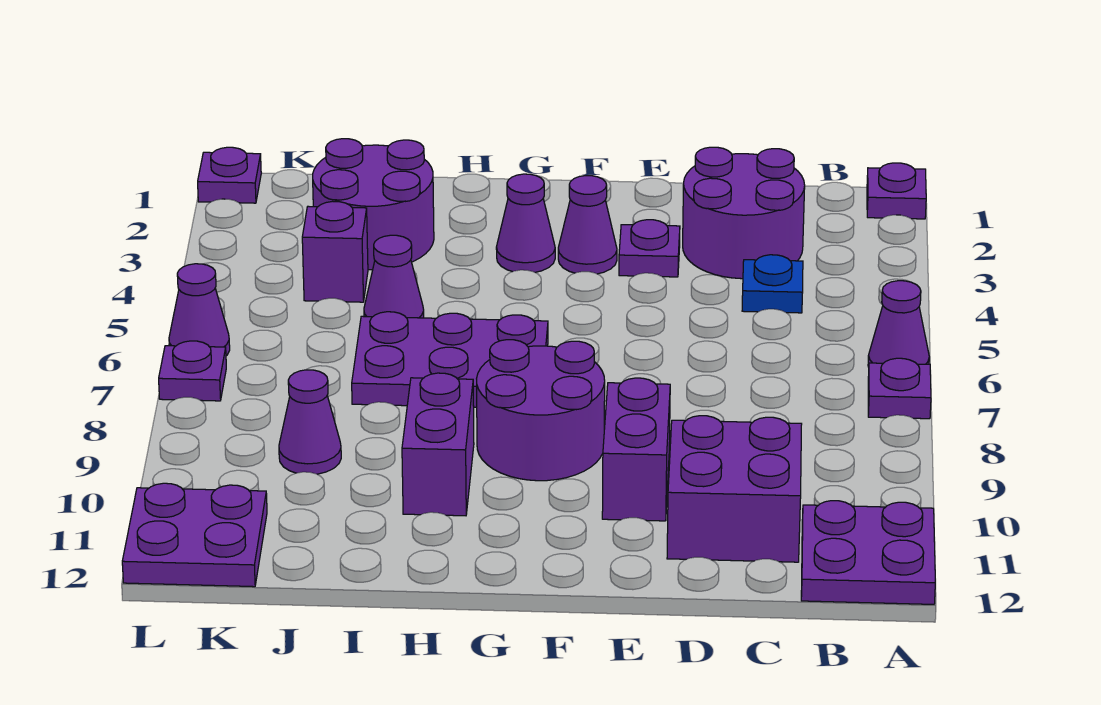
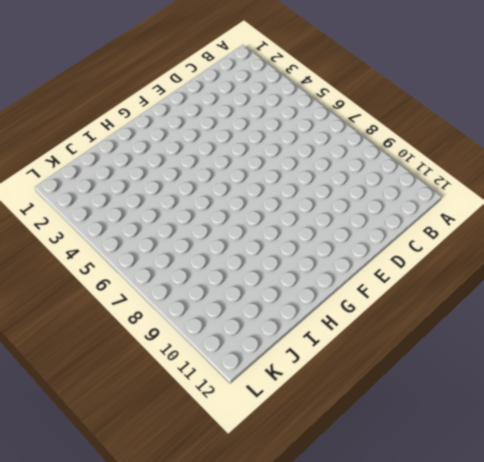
none -> purple plate A1 level 1
none -> purple cone A6 level 1
none -> purple plate A7 level 1

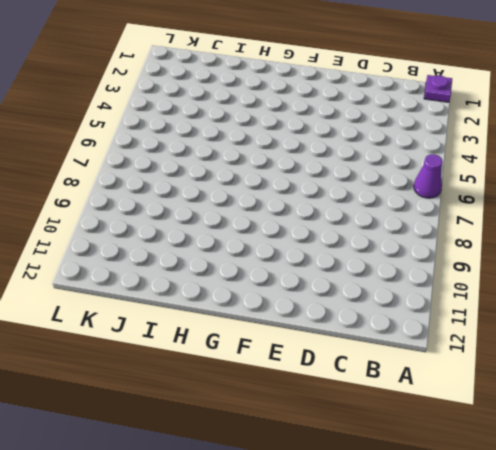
none -> purple plate A7 level 1
none -> purple plate A11:B12 level 1
none -> purple round brick C2:D3 level 1

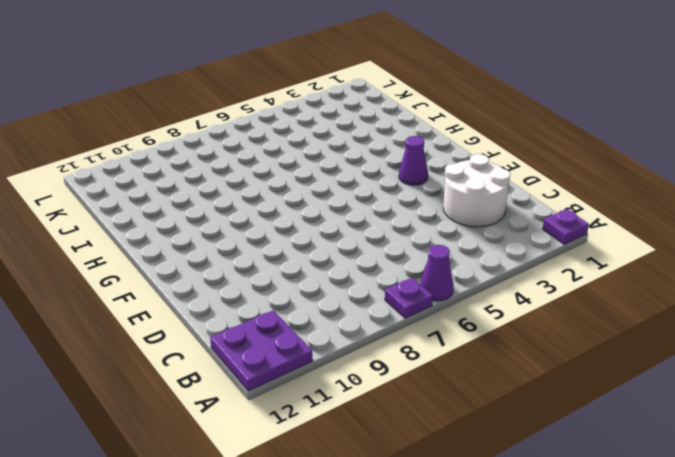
white round brick C2:D3 level 1 -> purple round brick C2:D3 level 1
none -> blue plate C4 level 1
none -> purple brick C10:D11 level 1
none -> purple plate E3 level 1

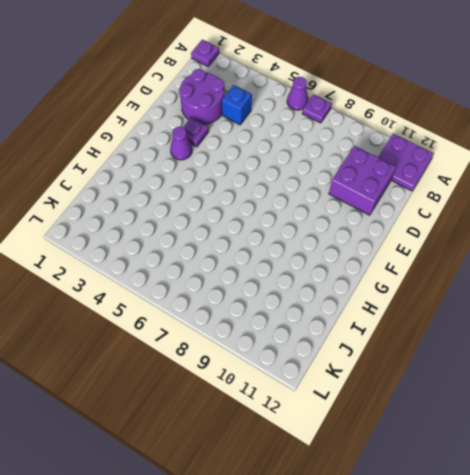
blue brick C4 level 1 -> blue plate C4 level 1
none -> purple brick E9:E10 level 1
none -> purple round brick F8:G9 level 1
none -> purple cone G3 level 1

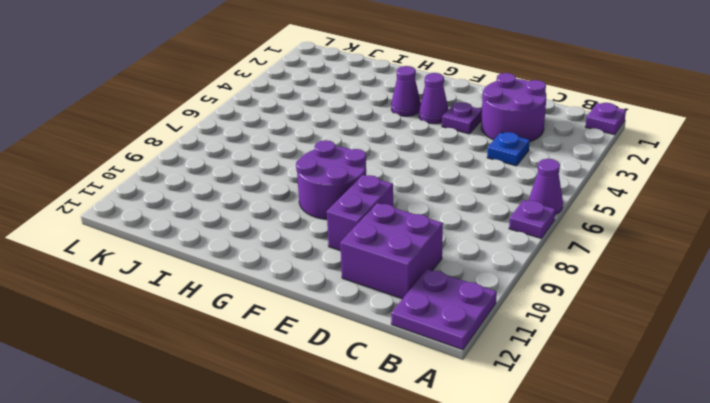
none -> purple plate G6:I7 level 1
none -> purple brick H9:H10 level 1
none -> purple round brick I2:J3 level 1

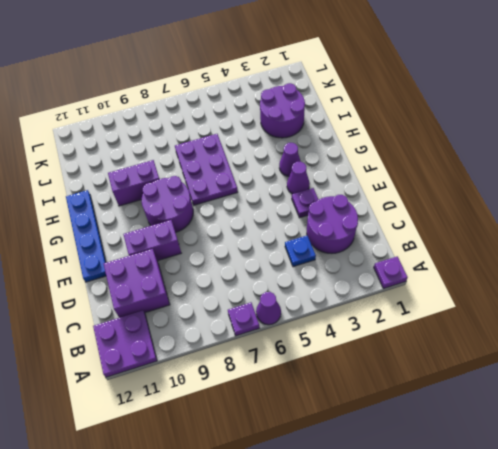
blue plate E12:H12 level 1 -> none
none -> purple cone I5 level 1
none -> purple brick J4 level 1
none -> purple cone J9 level 1

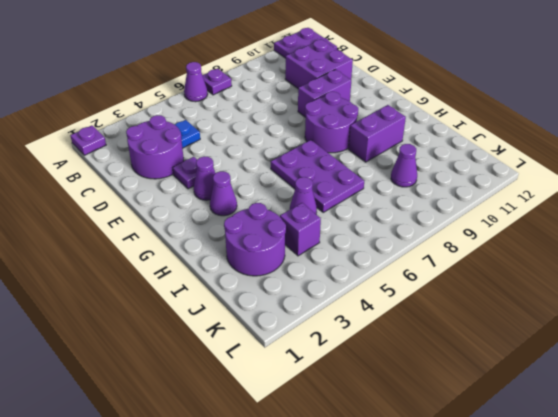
none -> purple plate K11:L12 level 1
none -> purple plate L1 level 1
none -> purple cone L6 level 1

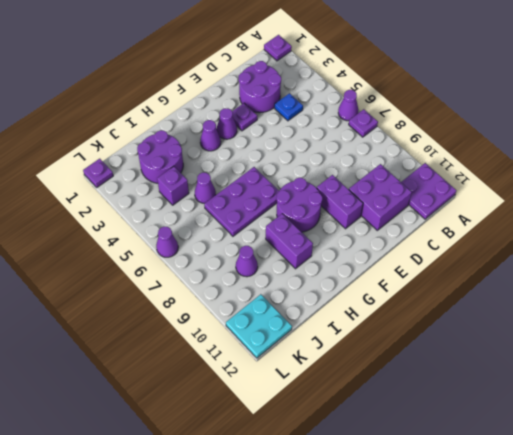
cyan plate K11:L12 level 1 -> purple plate K11:L12 level 1
none -> purple plate L7 level 1

